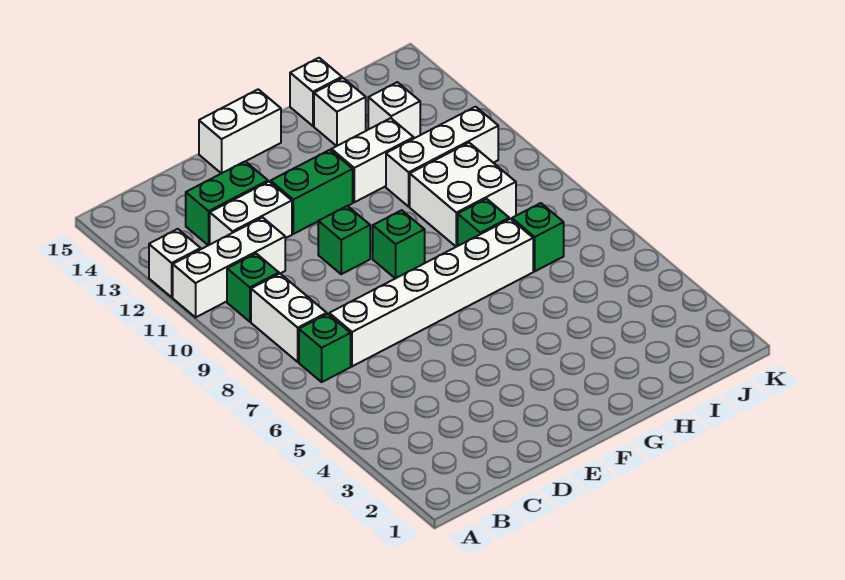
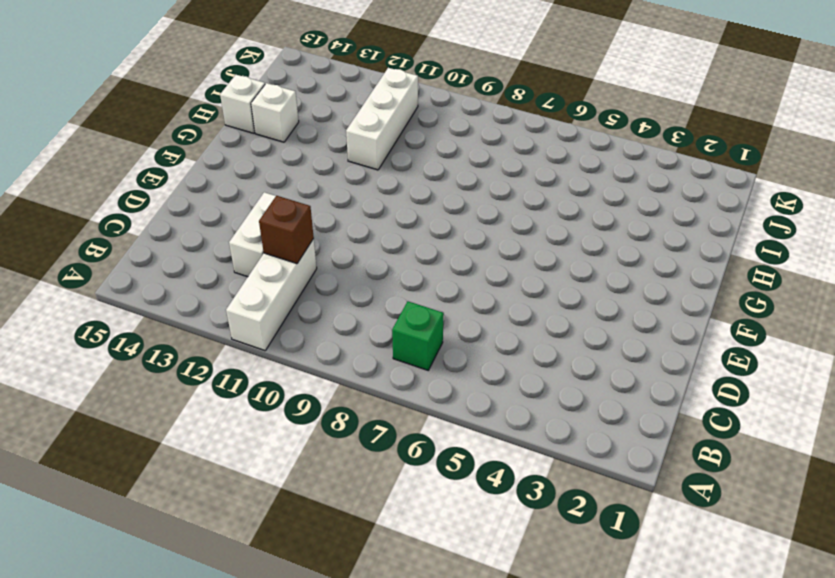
brown brick C11 level 2 -> none
none -> white brick A12 level 1
none -> white brick B8:B9 level 1
none -> green brick B10 level 1

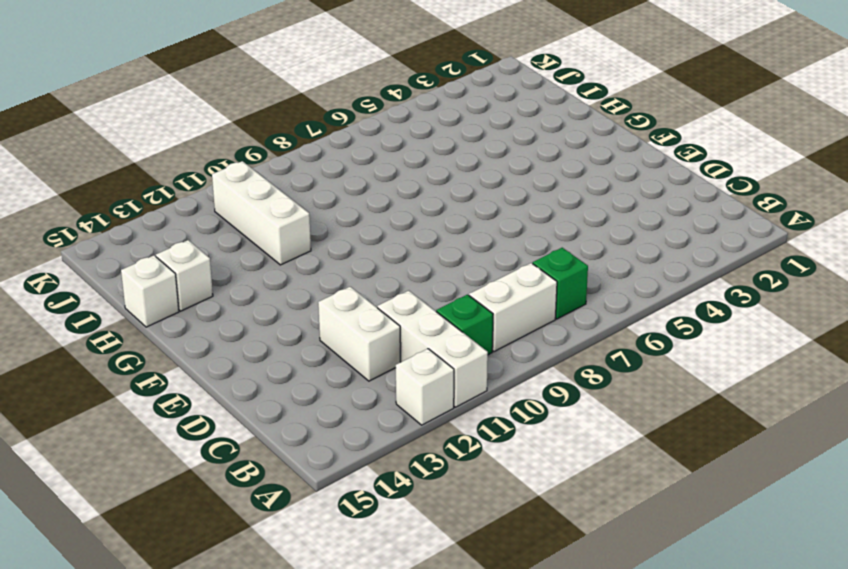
none -> white brick C7:H7 level 1
none -> green brick C13:D13 level 1
none -> green brick E10 level 1

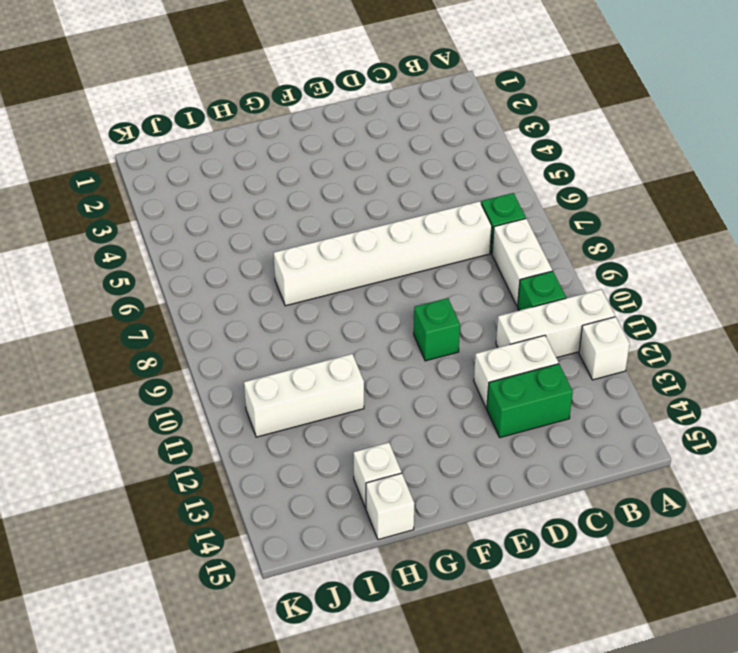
none -> green brick E12:F12 level 1
none -> white brick E15:F15 level 1
none -> green brick F9 level 1

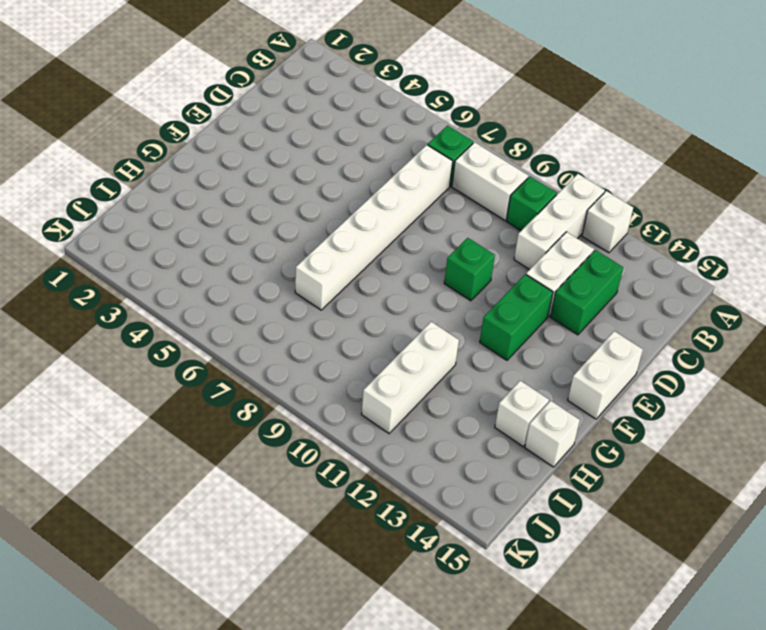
none -> green brick F9 level 1
none -> white brick G12:H12 level 1
none -> green brick H8 level 1

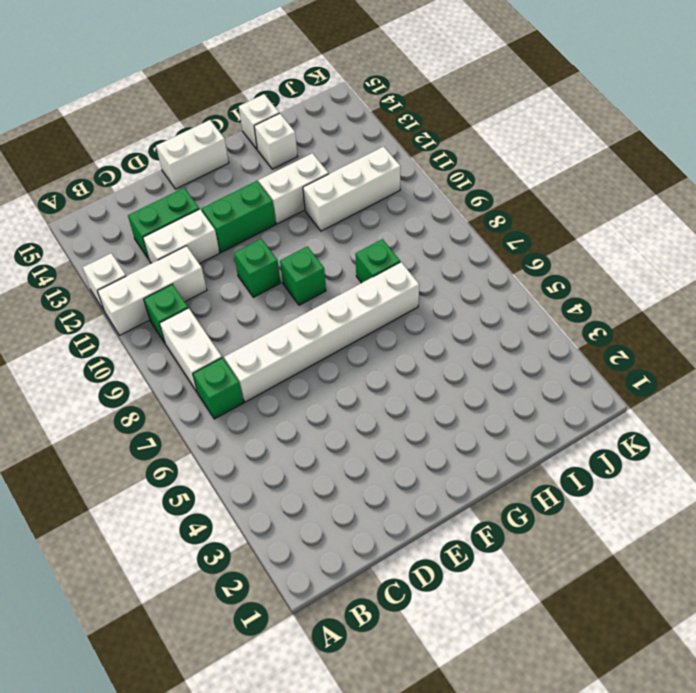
none -> white brick H9:I10 level 1
none -> green brick I7 level 1
none -> white brick I13 level 1

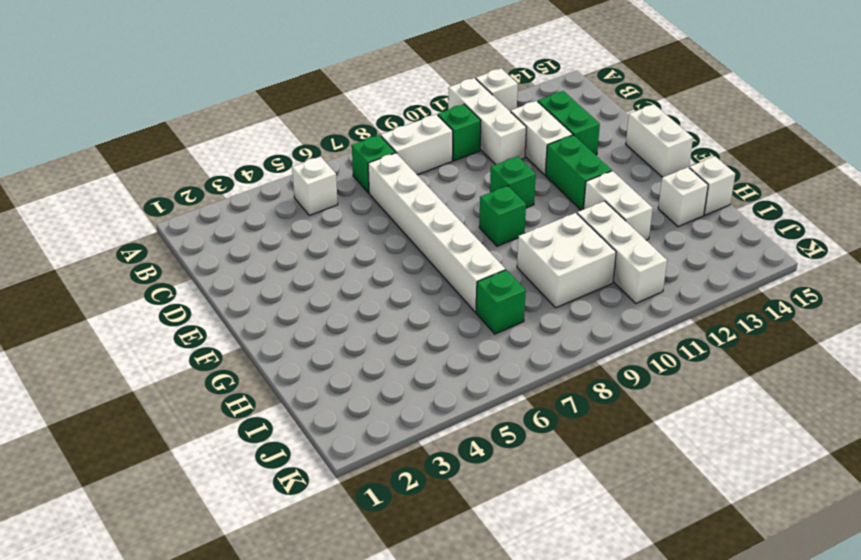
white brick B5 level 1 -> white brick I13 level 1
none -> green brick H8 level 1

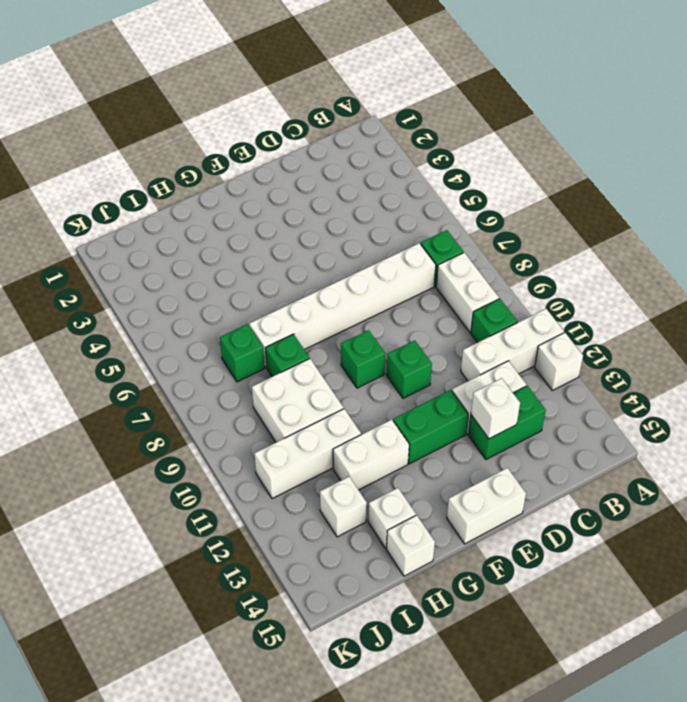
white brick D13 level 2 -> none

